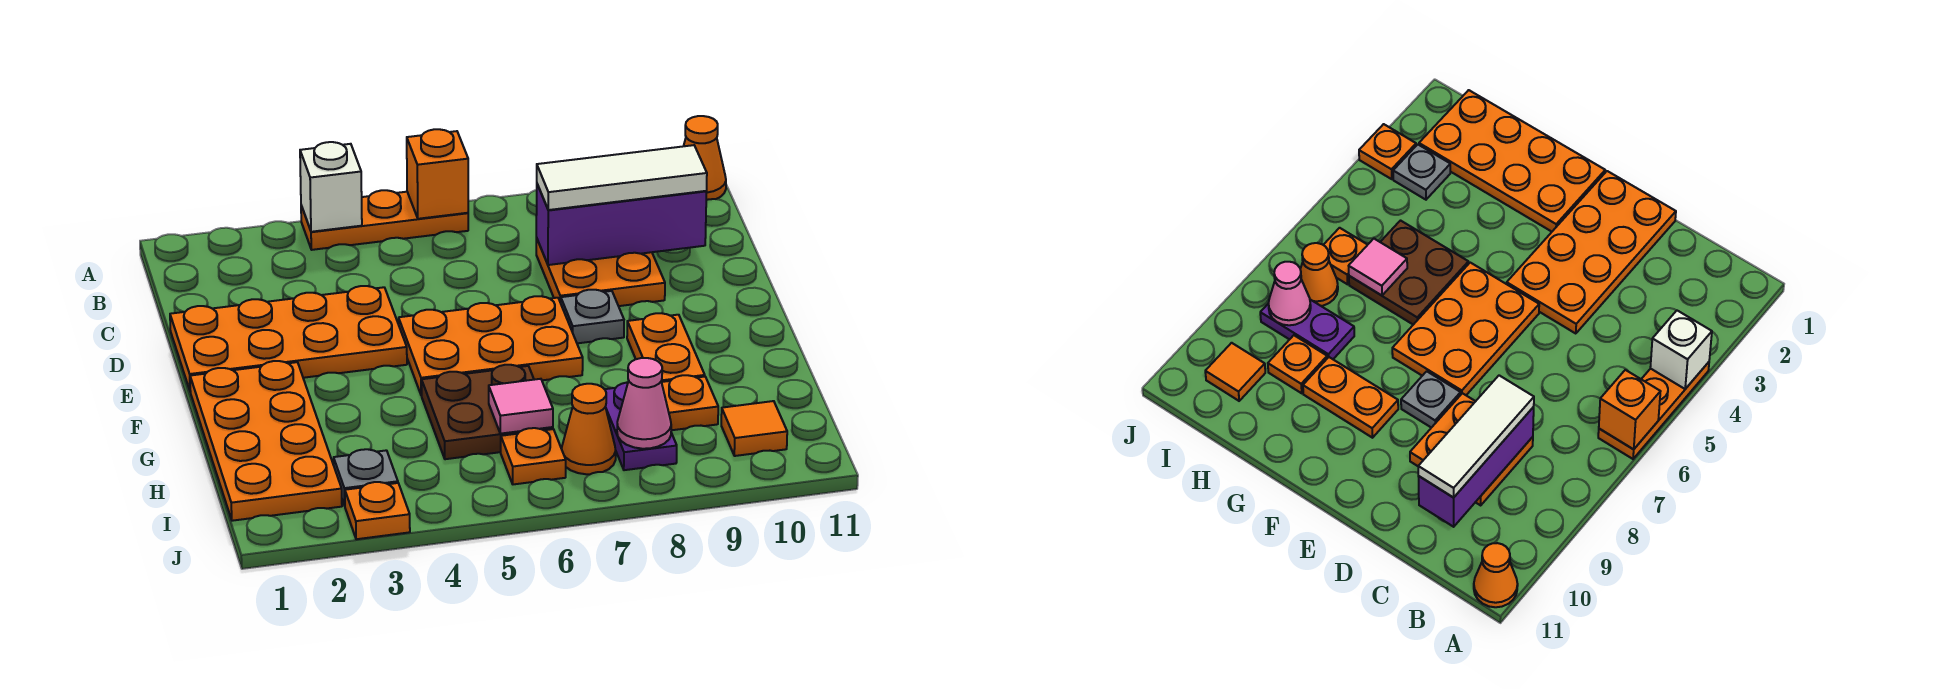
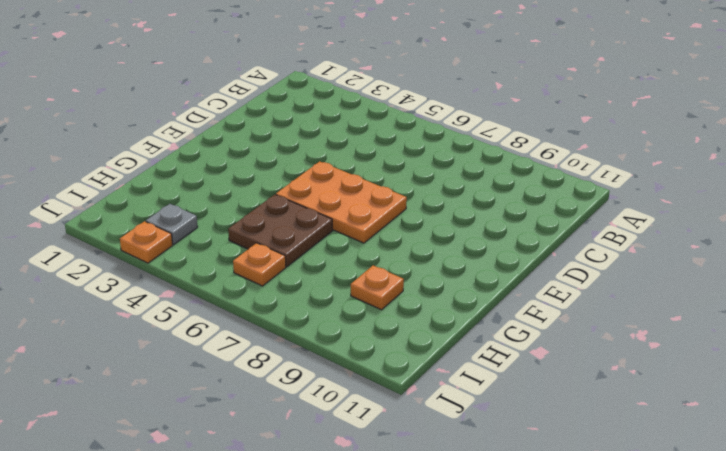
none -> orange plate A4:A6 level 1
none -> orange cone A11 level 1
none -> orange plate C8:D9 level 1

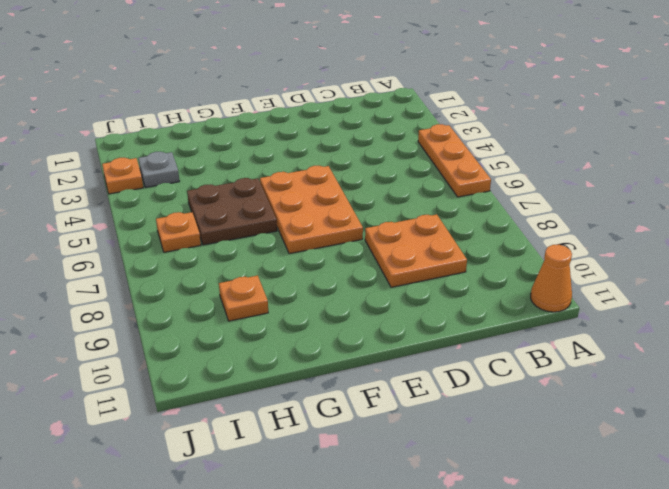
none -> orange plate D1:E4 level 1
none -> grey plate E8 level 1
none -> orange plate F1:I2 level 1

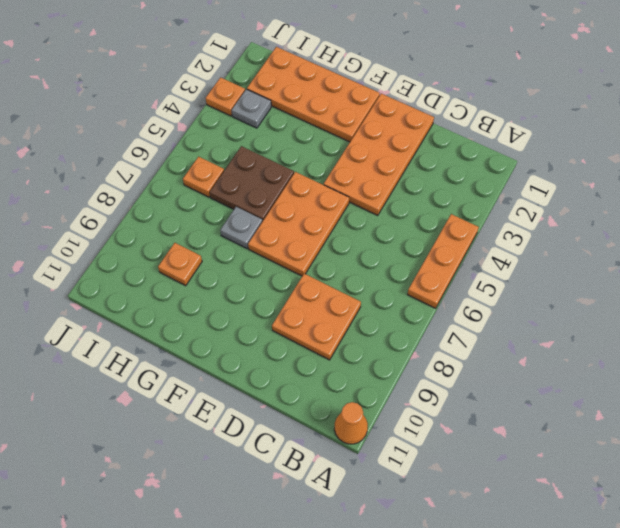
grey plate G7 level 1 -> grey plate E8 level 1
none -> orange plate F9:G9 level 1
none -> purple plate H8:I8 level 1
none -> orange cone I7 level 1

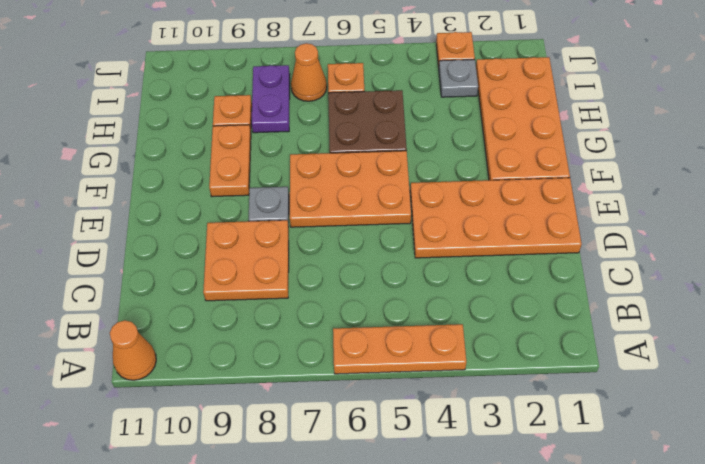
none -> orange tile I10 level 1
none -> white brick A4 level 2
none -> orange brick A6 level 2

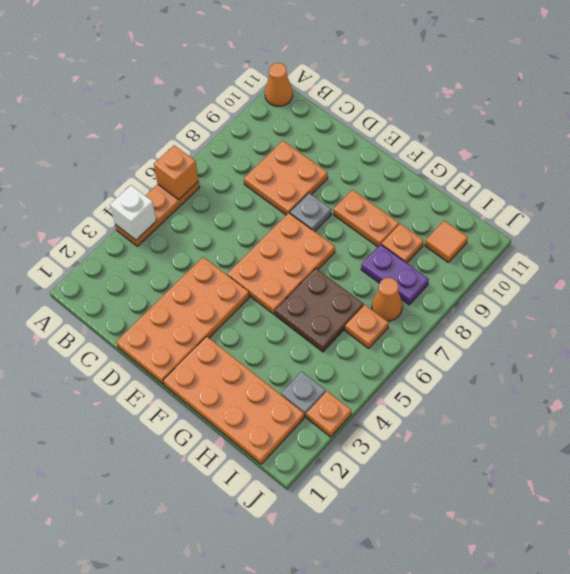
none -> purple brick C8:C10 level 2
none -> pink tile H6 level 2
none -> pink cone I8 level 2

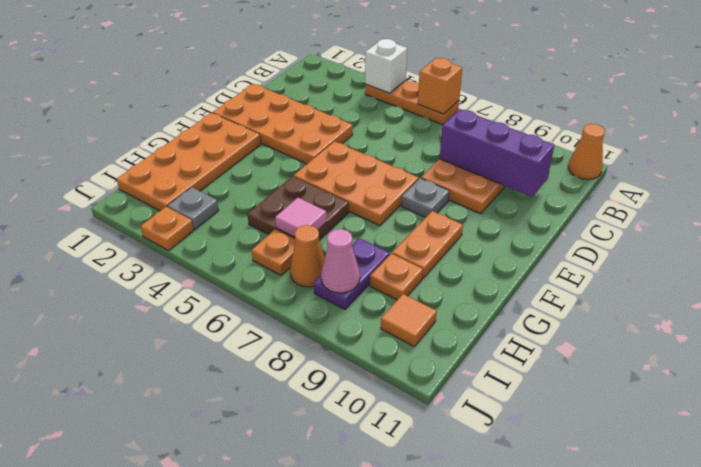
none -> white tile C8:C10 level 3

